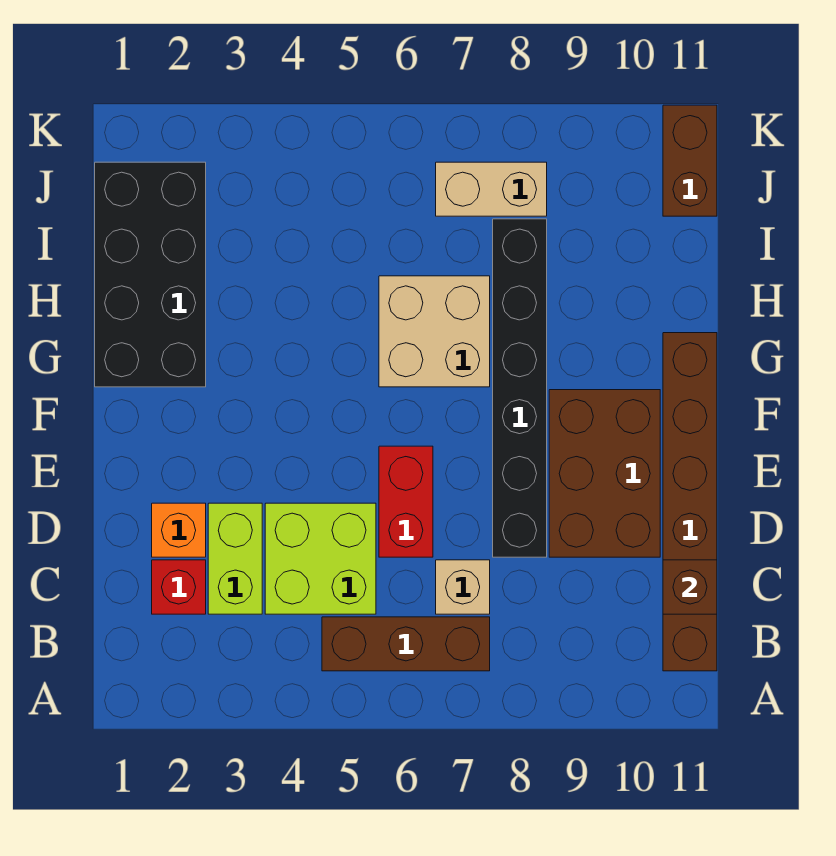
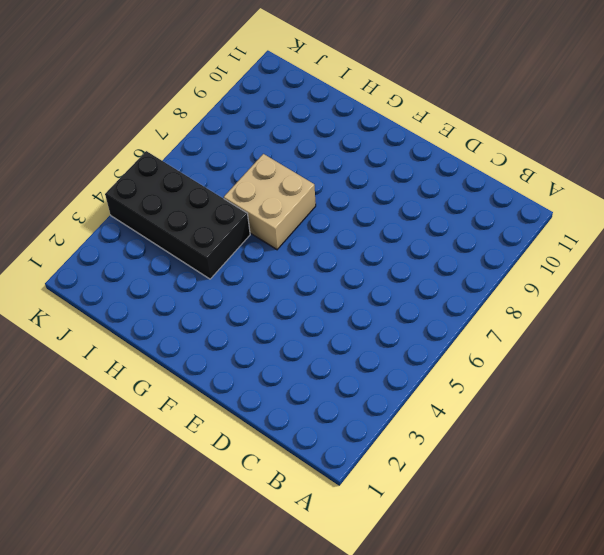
black brick H4:K5 level 1 -> black brick G1:J2 level 1
none -> brown brick B5:B7 level 1
none -> brown brick B11:G11 level 1
none -> red brick C2 level 1

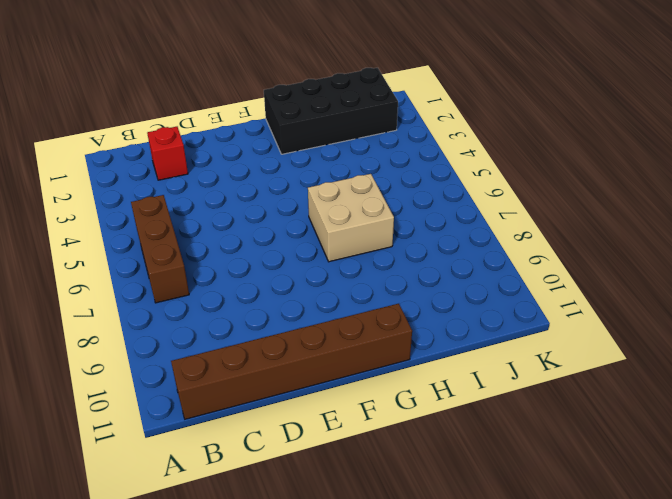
none -> lime brick C3:D3 level 1
none -> lime brick C4:D5 level 1
none -> tan brick C7 level 1

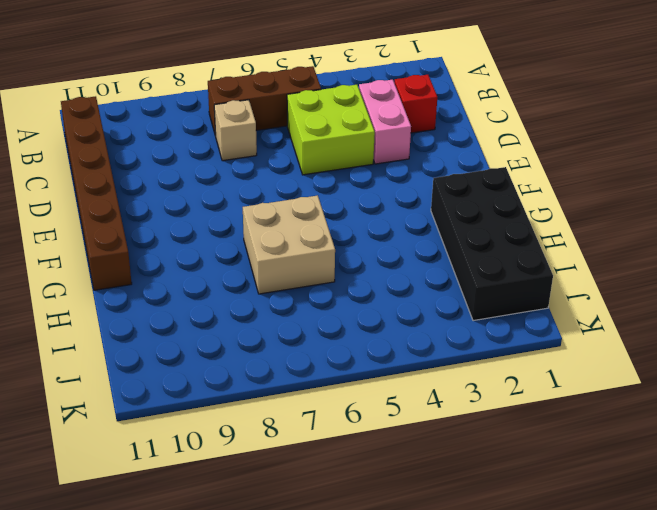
pink brick C3:D3 level 1 -> lime brick C3:D3 level 1
none -> orange brick D2 level 1
none -> red brick D6:E6 level 1
none -> black brick D8:I8 level 1

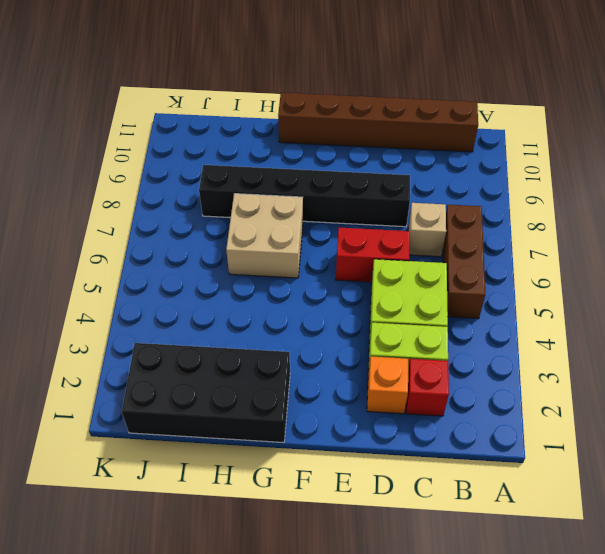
none -> brown brick D9:F10 level 1
none -> tan brick J7:J8 level 1
none -> brown brick J11:K11 level 1

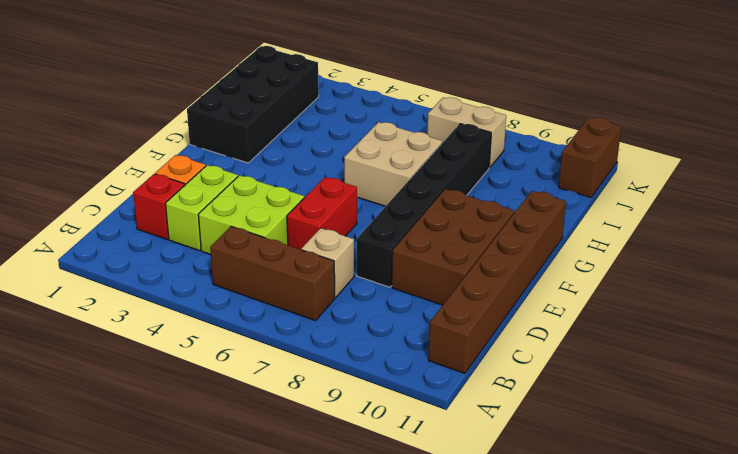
none -> brown brick C11 level 2

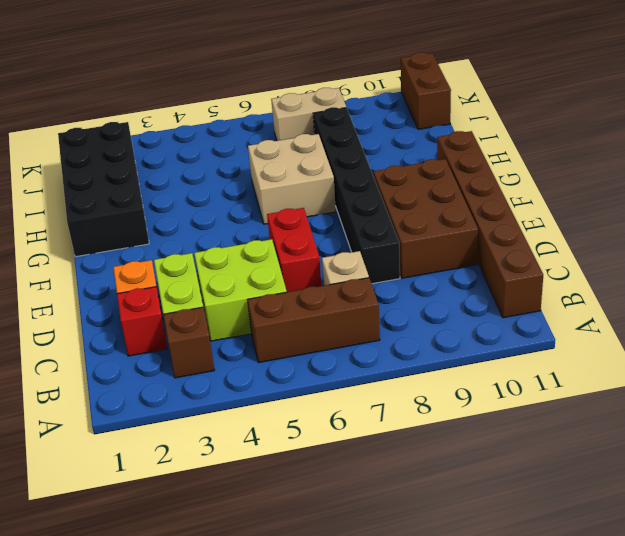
brown brick B3 level 1 -> brown brick C11 level 2

